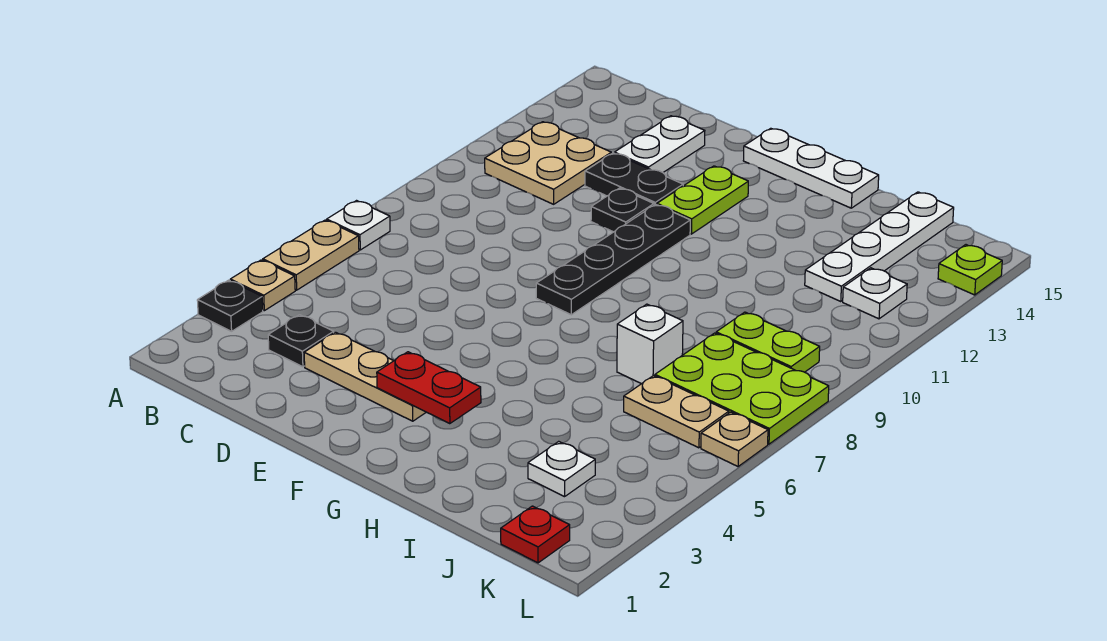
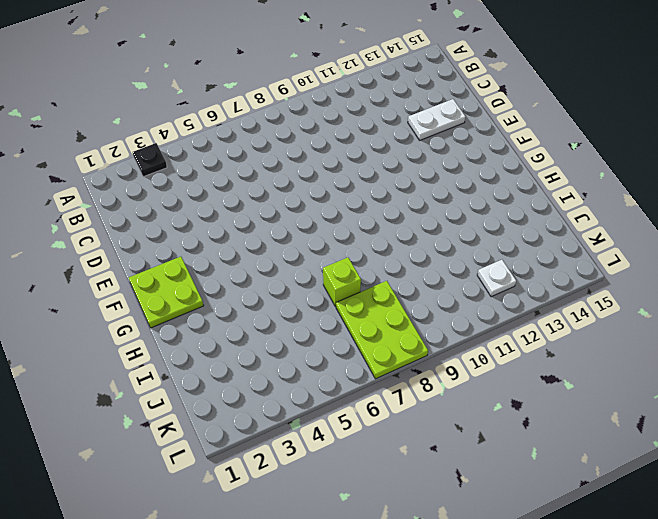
lime plate F1:G2 level 1 -> none
lime brick I7 level 1 -> white brick I7 level 1
none -> tan plate A4 level 1
none -> tan plate A5:A6 level 1
none -> white plate A7 level 1

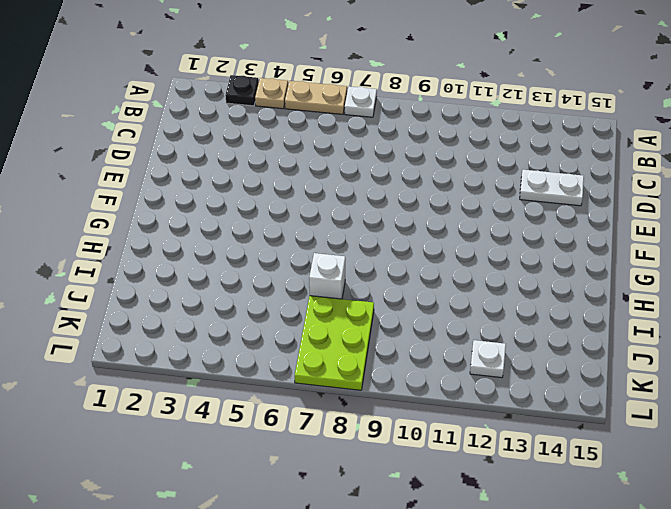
none -> tan plate B11:C12 level 1
none -> black plate C3 level 1
none -> tan plate D3:F3 level 1

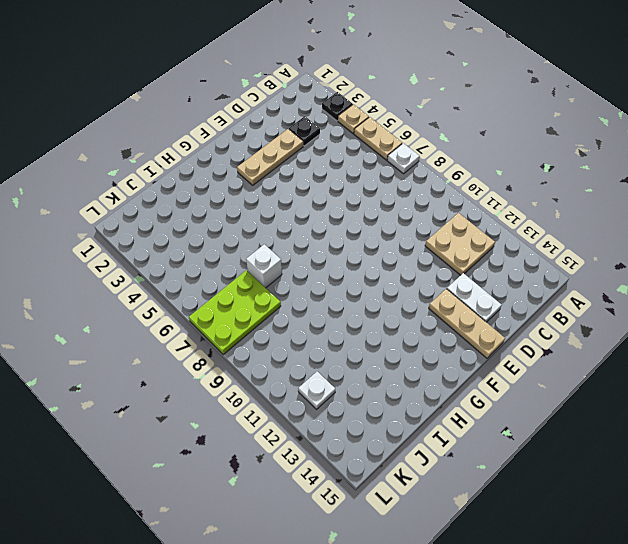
tan plate E13:E15 level 1 -> none
none -> black plate D12:E12 level 1
none -> black plate E11 level 1
none -> black plate F8:F11 level 1

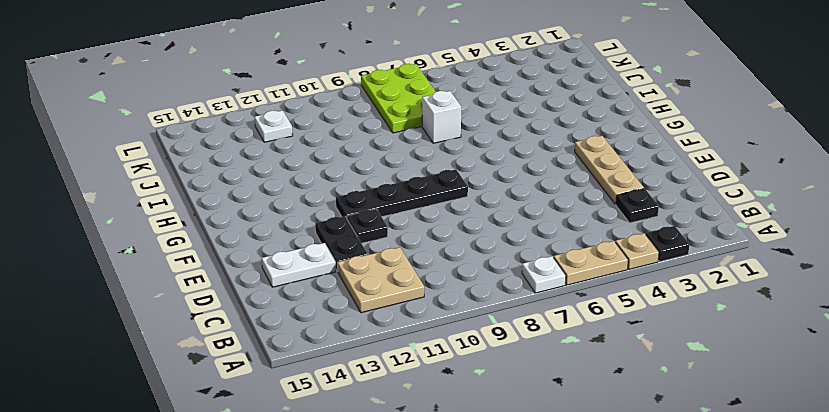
none -> lime plate F12:F13 level 1
none -> white plate F15:H15 level 1
none -> white plate J3 level 1

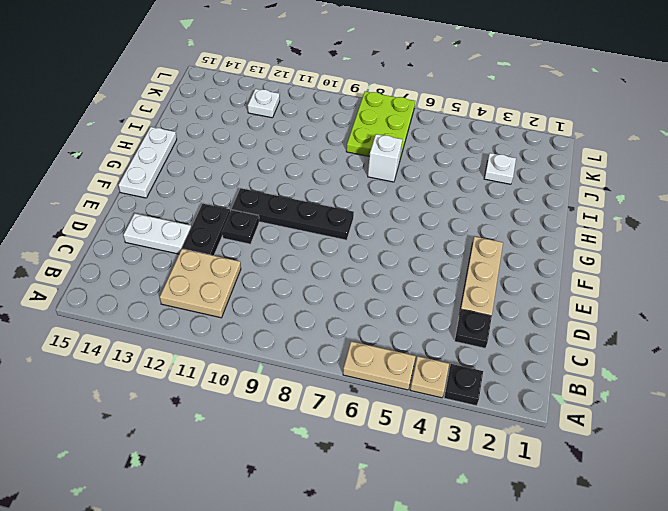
none -> white plate A7 level 1
none -> lime plate F12:F13 level 1
none -> tan plate J6:K6 level 1

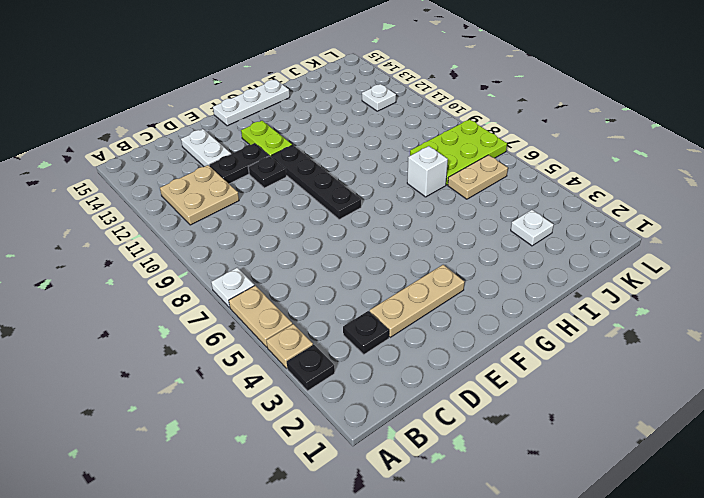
none -> lime plate J9:K9 level 1
none -> white plate J12:J15 level 1
none -> red plate K1 level 1

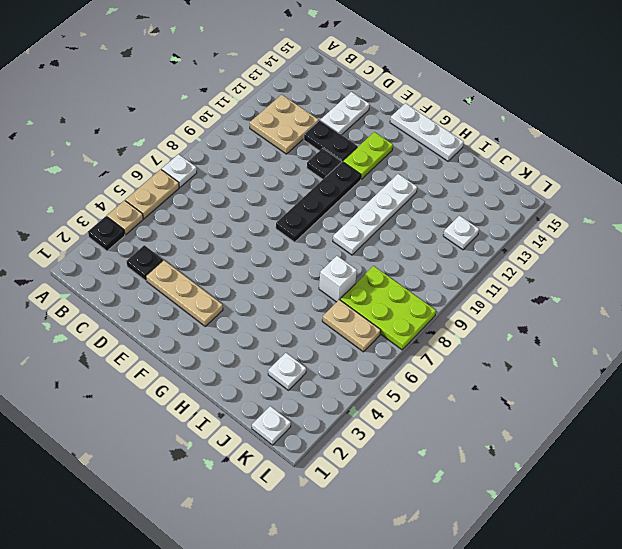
white plate H9:H12 level 1 -> white plate J12:J15 level 1
white plate K1 level 1 -> red plate K1 level 1
none -> lime plate J9:K9 level 1
none -> tan plate L6 level 1
none -> lime plate L14 level 1

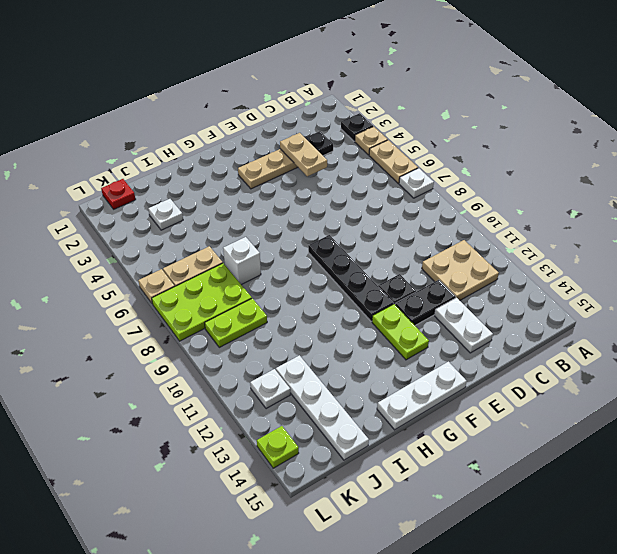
tan plate D3:D4 level 2 -> none
none -> red plate F3:G3 level 2

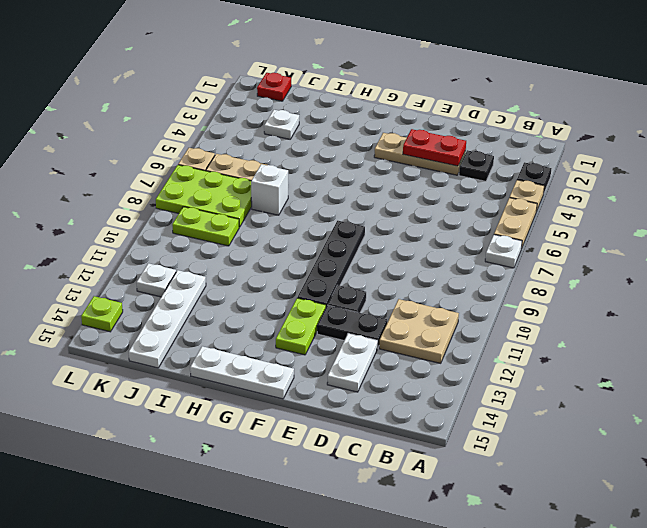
red plate D3:E3 level 2 -> red plate F3:G3 level 2

